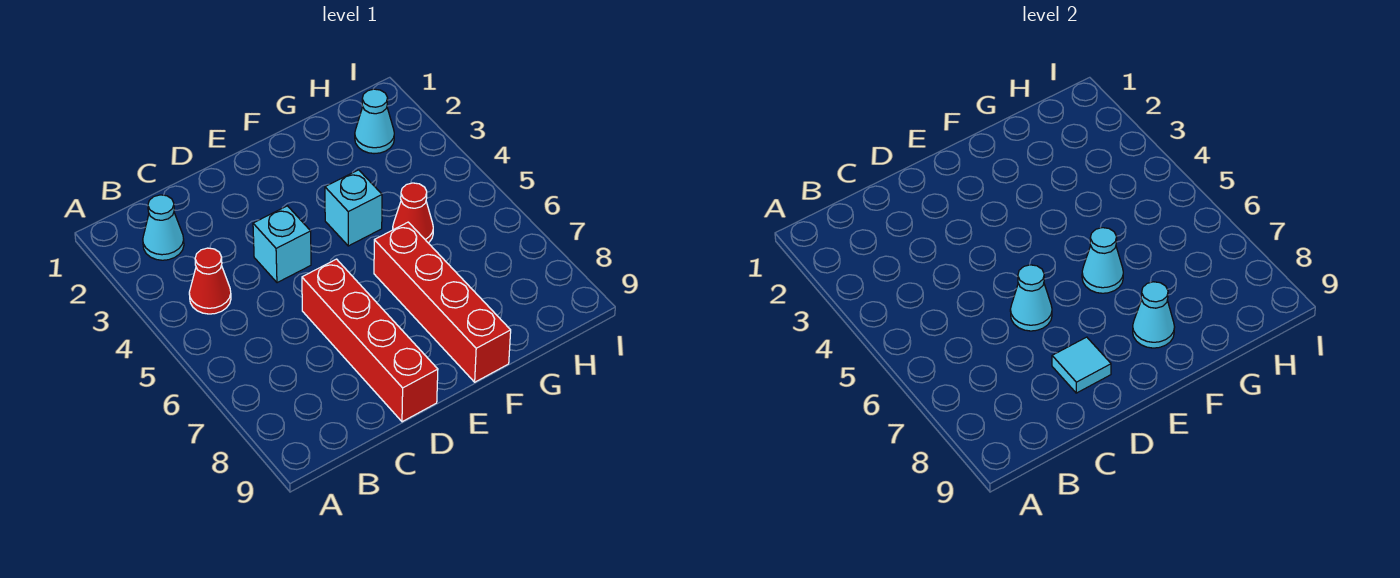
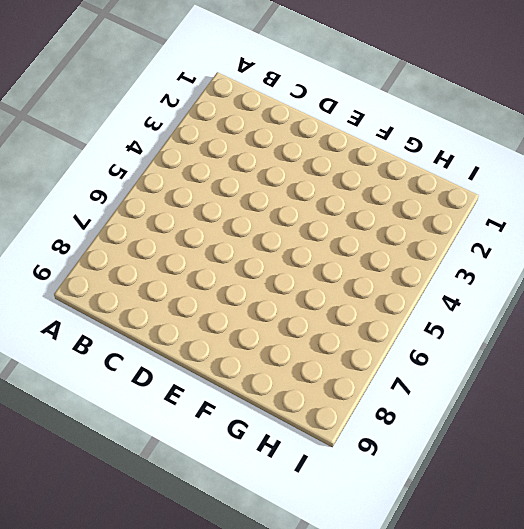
none -> cyan cone B2 level 1
none -> red cone B4 level 1
none -> cyan brick D4 level 1

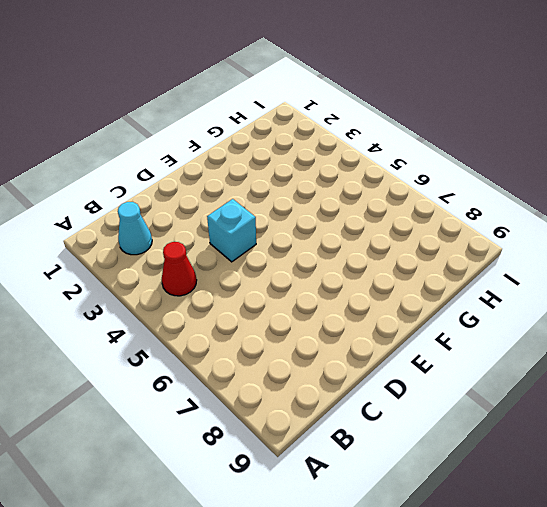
none -> red brick D6:D9 level 1
none -> cyan brick F4 level 1
none -> red brick F6:F9 level 1

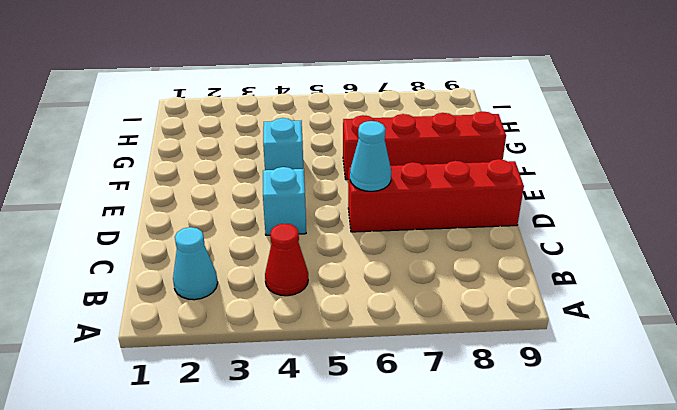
none -> red cone G5 level 1
none -> cyan cone H2 level 1
none -> cyan tile D8 level 2

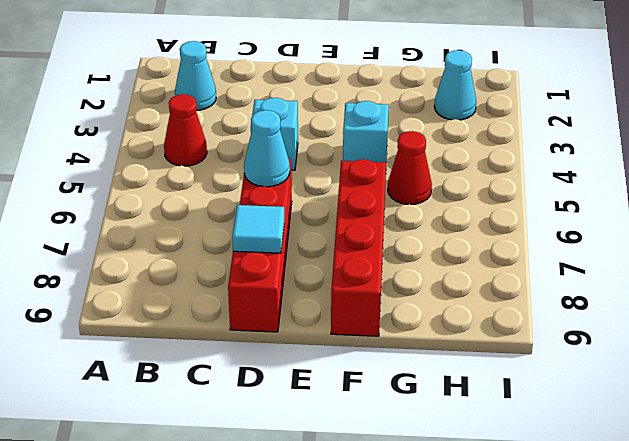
none -> cyan cone F6 level 2
none -> cyan cone F8 level 2

